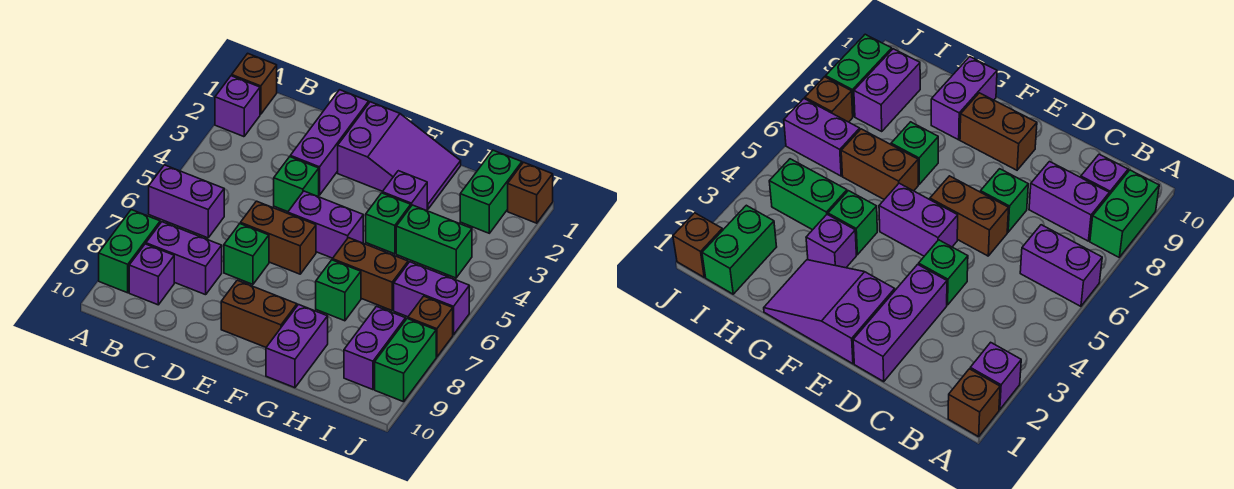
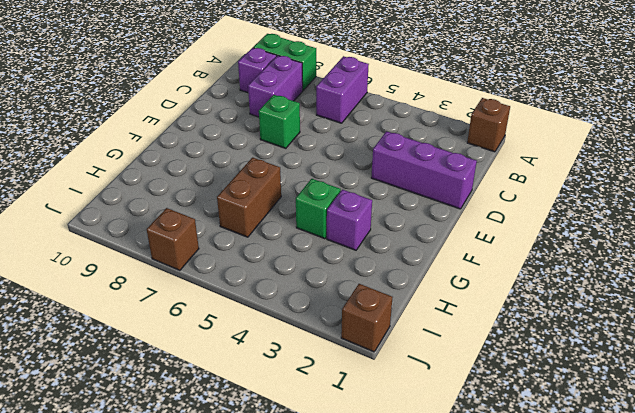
none -> purple brick A2 level 1
none -> green brick D4 level 1
none -> brown brick D6:E6 level 1

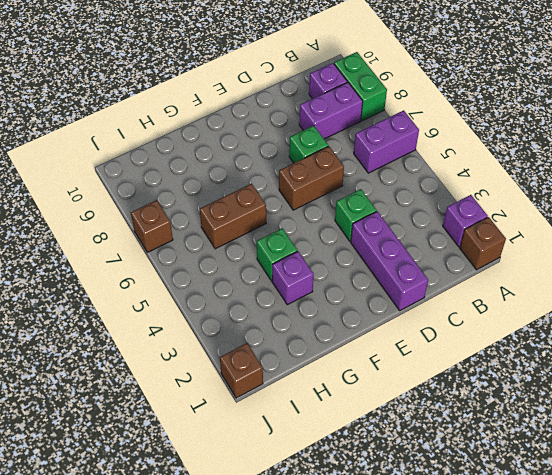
none -> purple slope E1:G2 level 1 top E
none -> purple brick E5:F5 level 1
none -> brown brick E9:F9 level 1

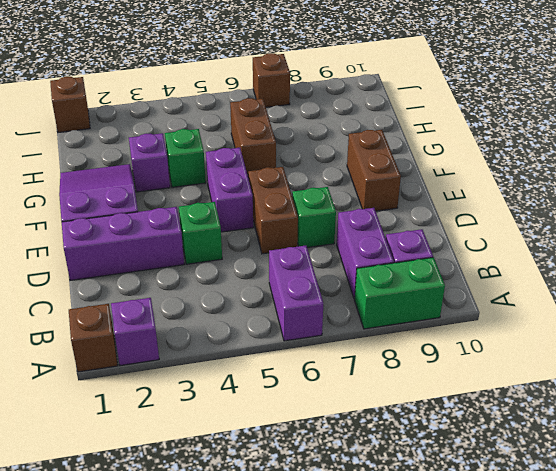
none -> green brick G7 level 1
none -> purple brick G9:G10 level 1
none -> green brick H4:I4 level 1

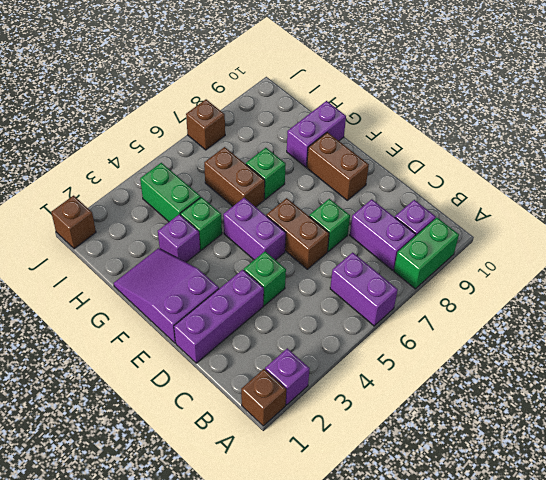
none -> green brick I1:I2 level 1
none -> purple brick I6:J6 level 1
none -> purple brick I8:I9 level 1

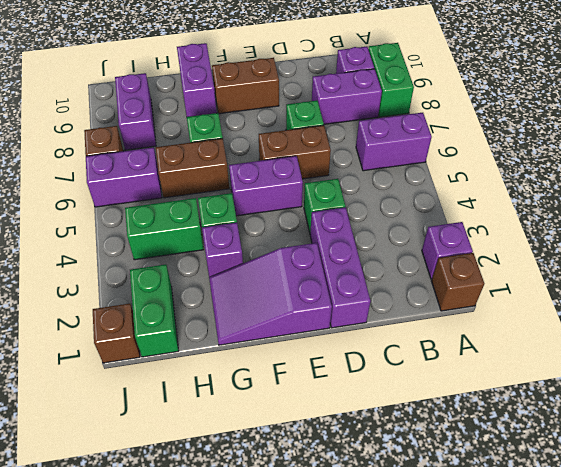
none -> green brick J8:J9 level 1

